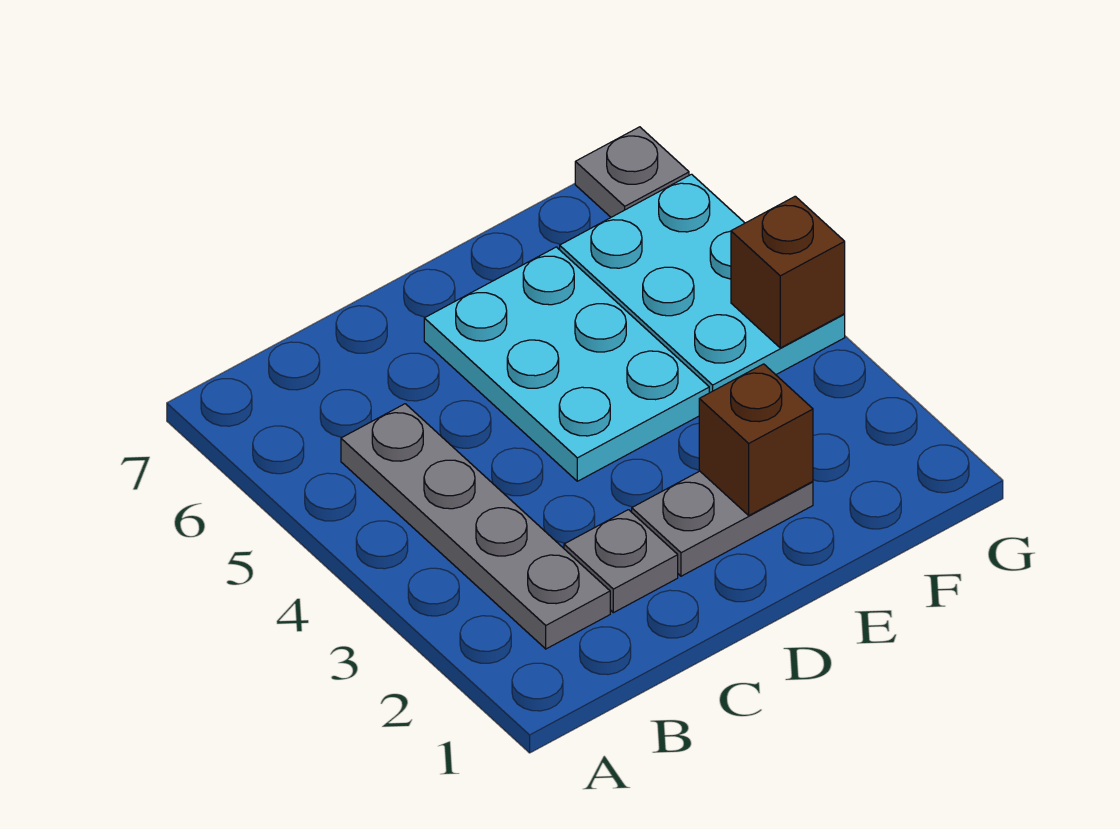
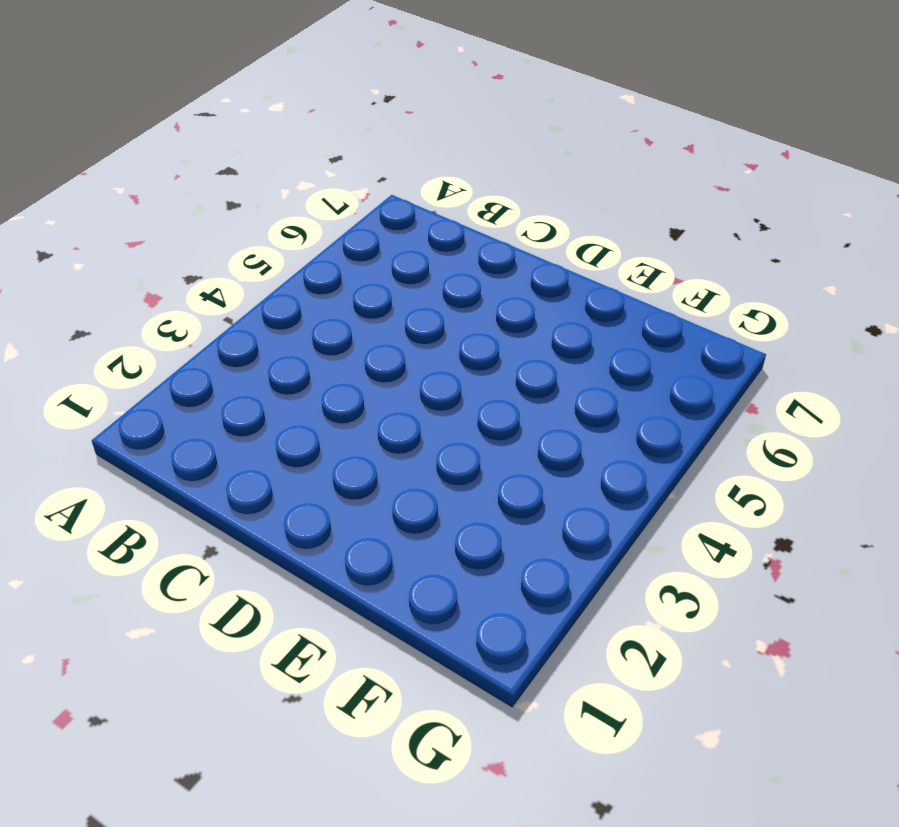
none -> grey plate B2:B5 level 1
none -> grey plate C2 level 1

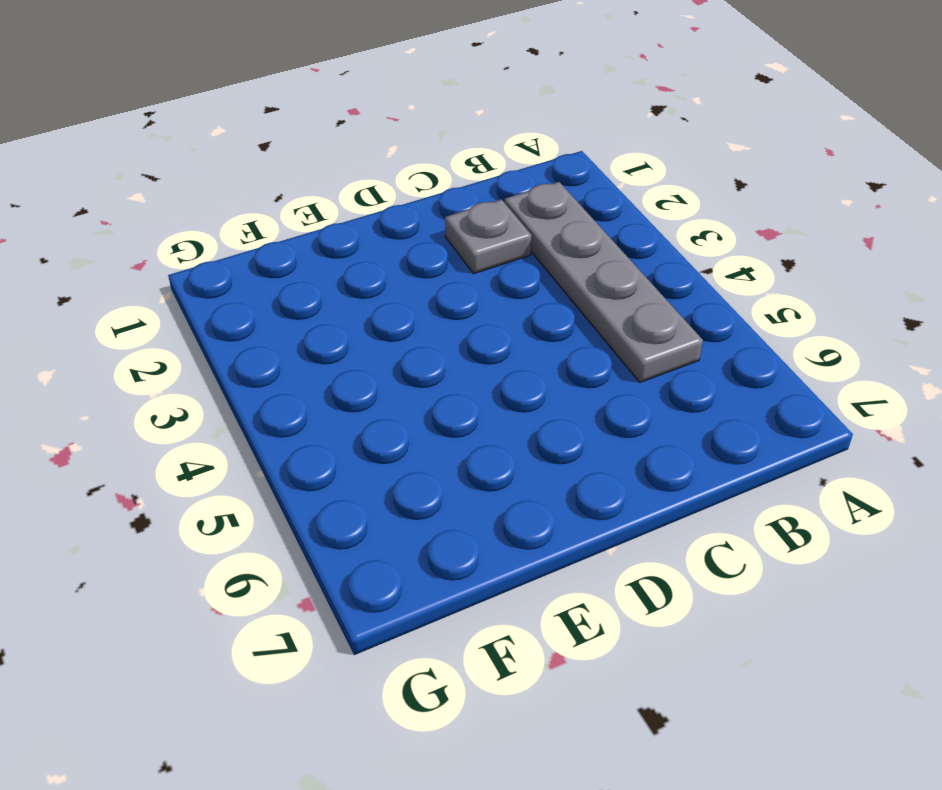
none -> grey plate D2:E2 level 1
none -> cyan plate D4:E6 level 1

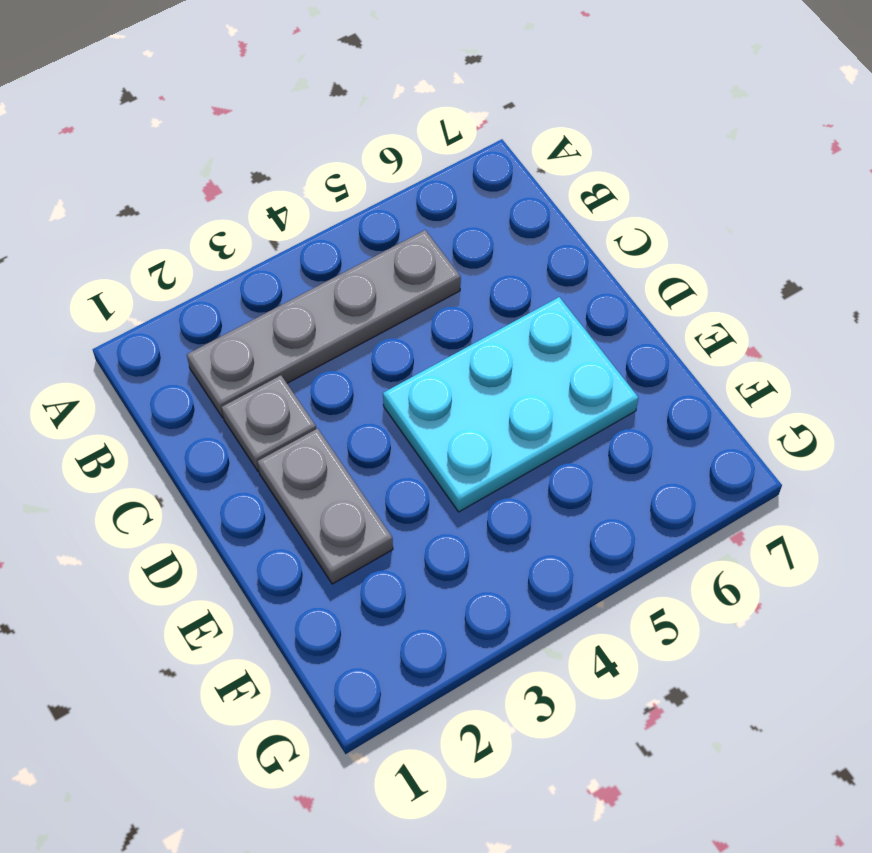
none -> cyan plate F4:G6 level 1
none -> grey plate G7 level 1

